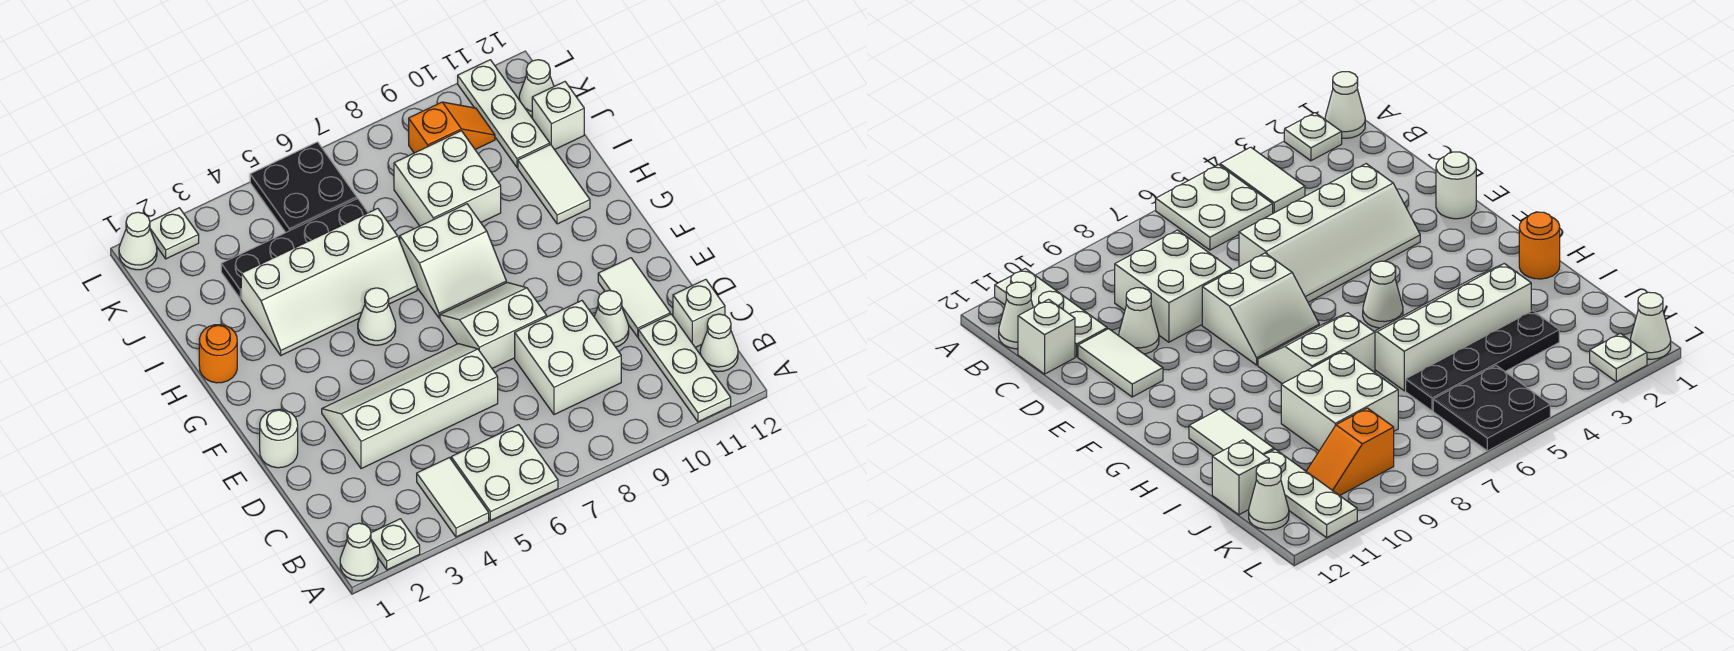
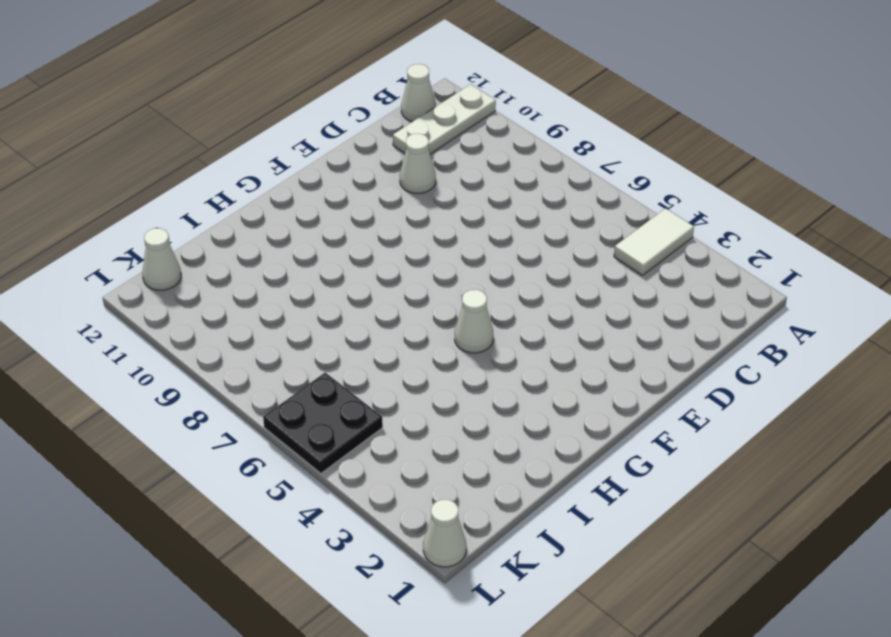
none -> white cone A1 level 1
none -> white plate A2 level 1
none -> white plate A5:B6 level 1

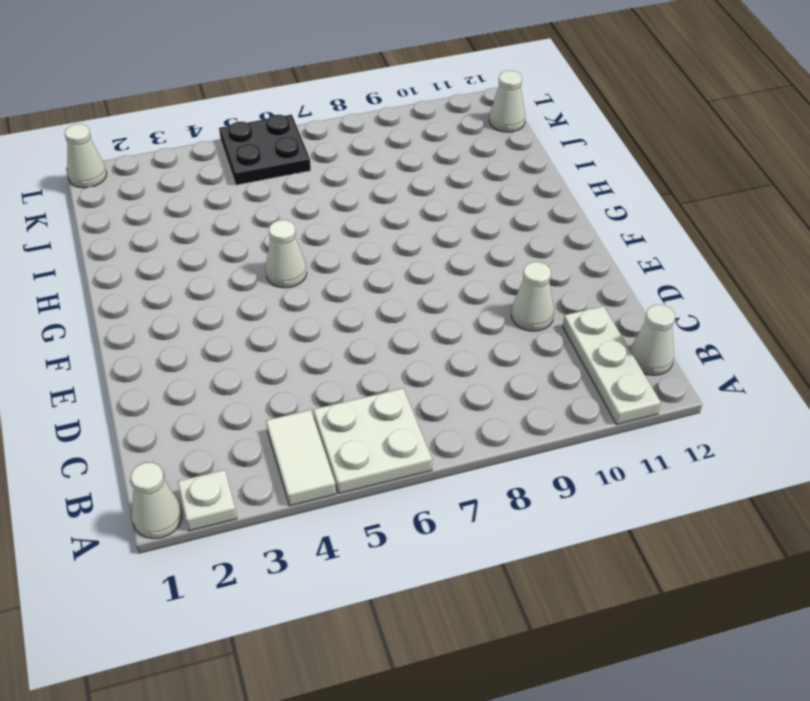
none -> white brick C8:D9 level 1
none -> white brick C12 level 1
none -> white slope D3:E6 level 1 top D

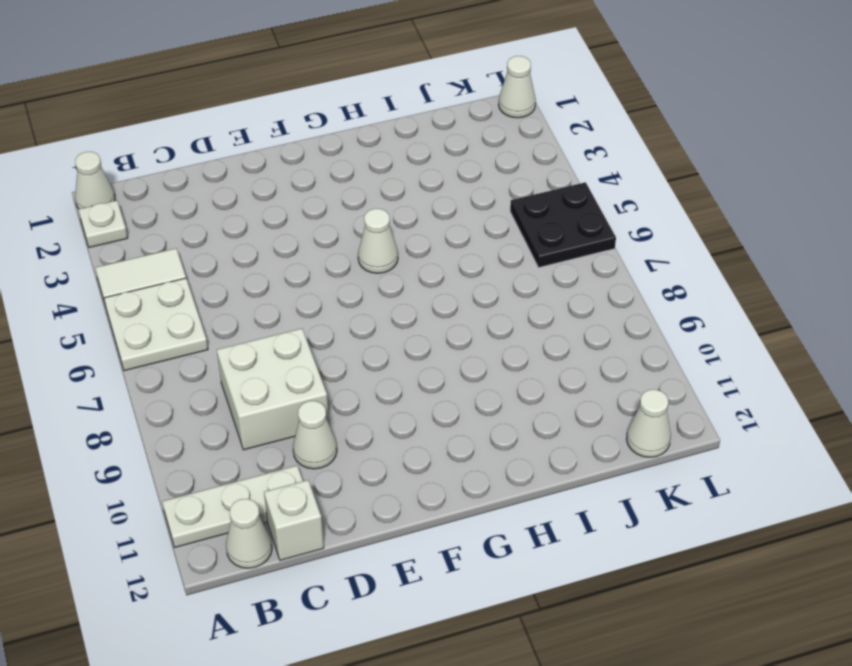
none -> white slope D3:E6 level 1 top D
none -> white tile D11:E11 level 1
none -> white round brick E1 level 1

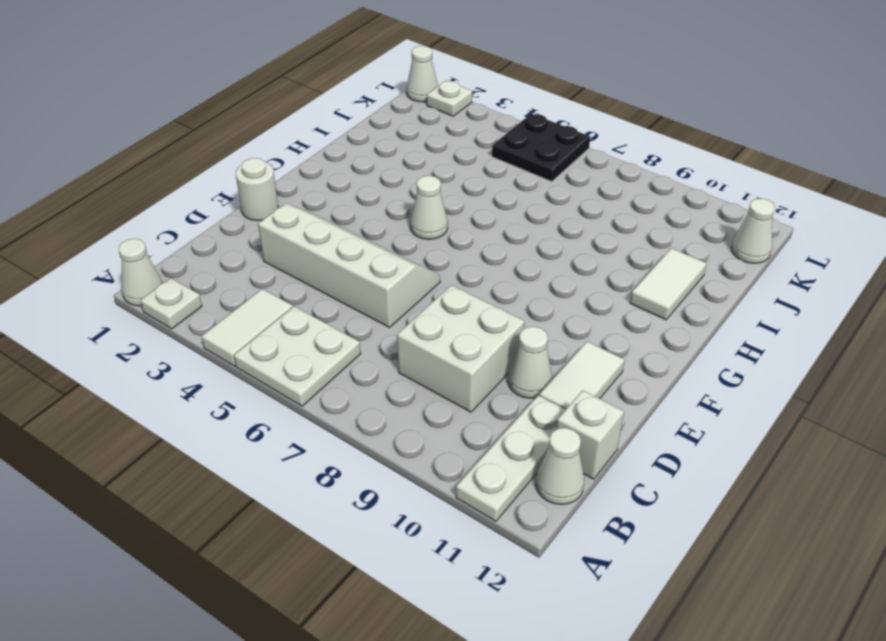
none -> white slope E7:F8 level 1 top E
none -> white slope G7:H8 level 1 top H
none -> orange round brick H1 level 1

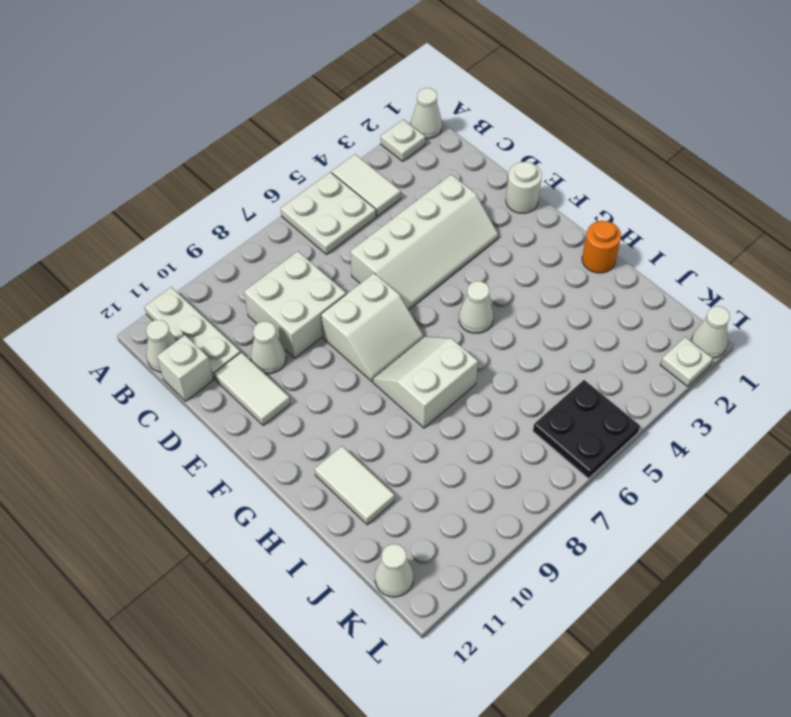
none -> white slope H3:I6 level 1 top I
none -> white brick I8:J9 level 1
none -> black plate J3:J6 level 1

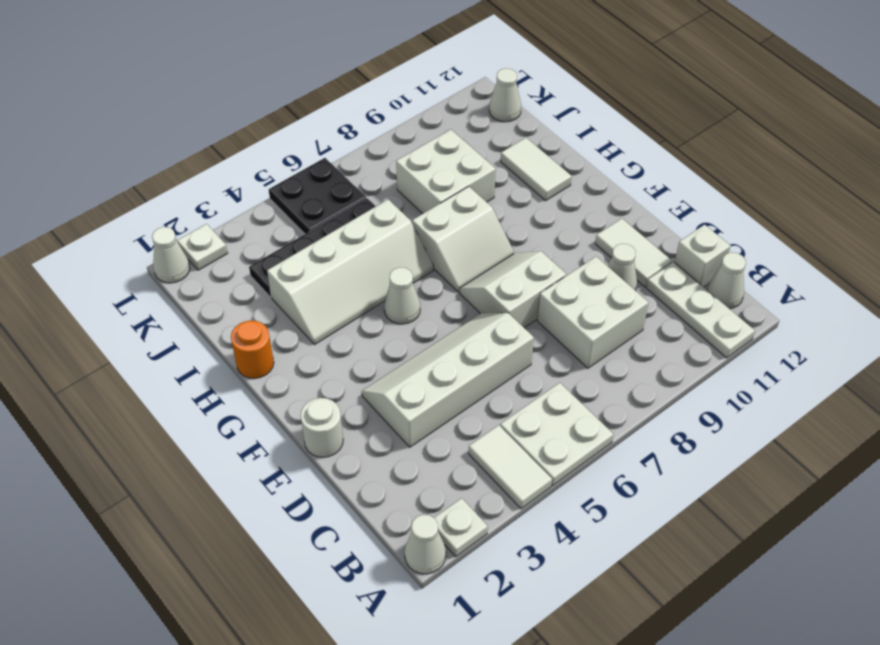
none -> white plate J11:L11 level 1
none -> white brick J12 level 1
none -> orange slope K9:K10 level 1 top 9

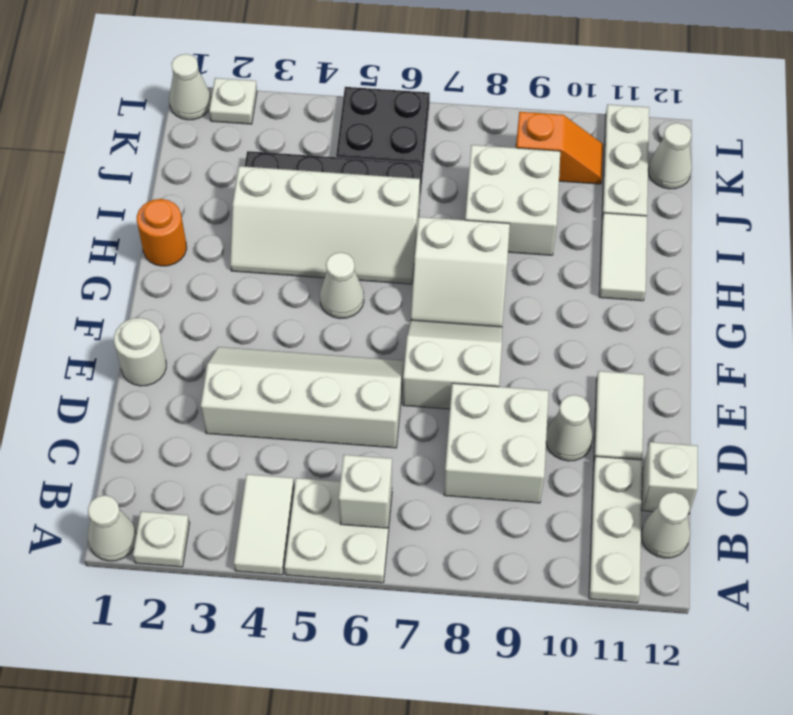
white brick B6 level 2 -> white brick J12 level 1

